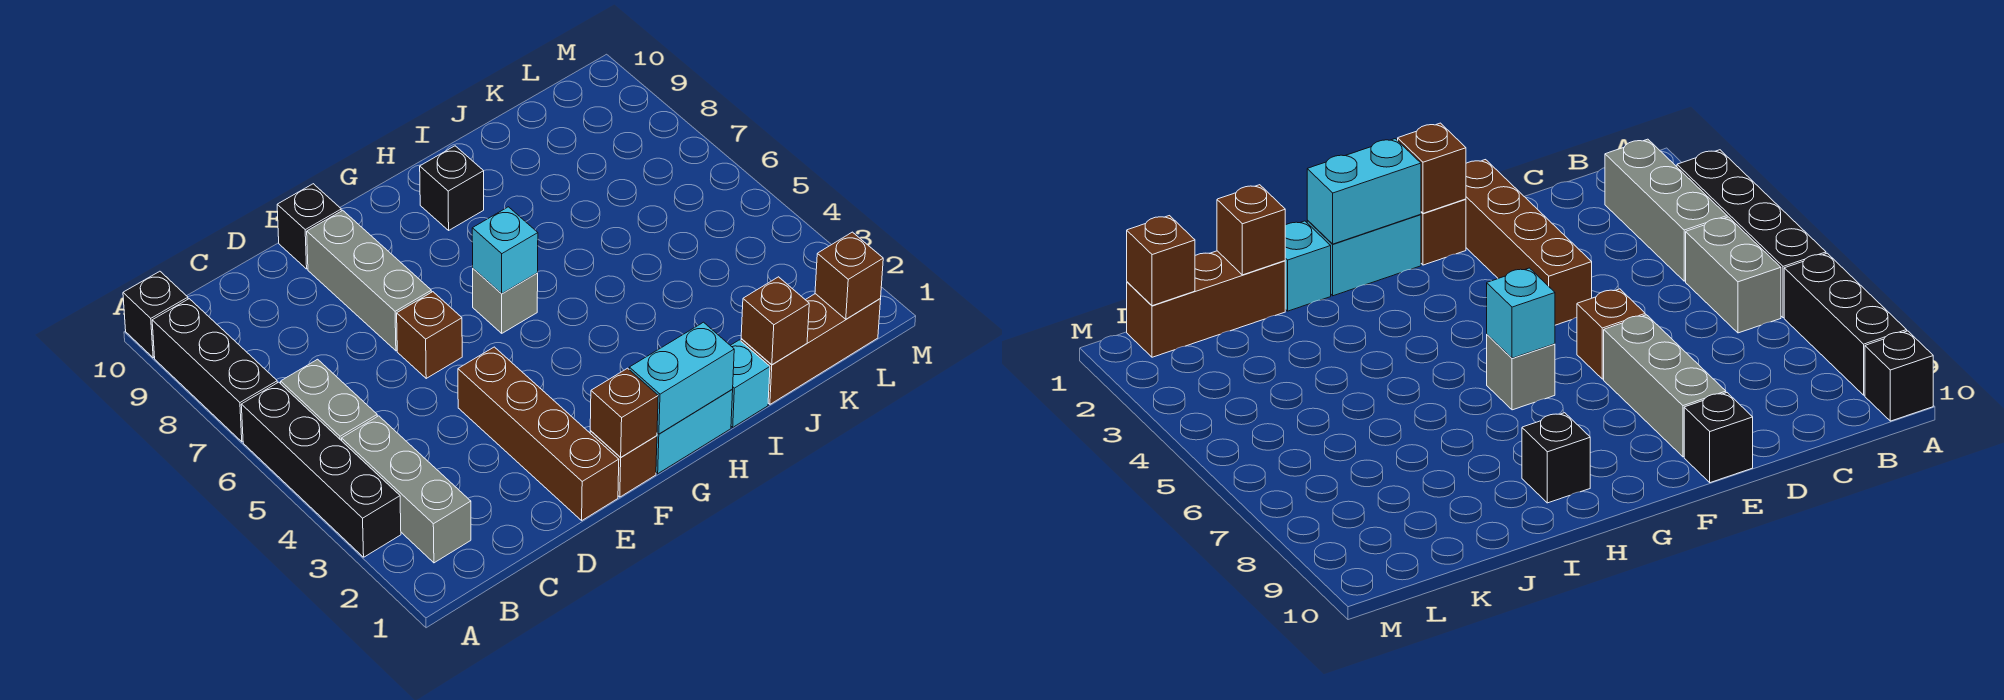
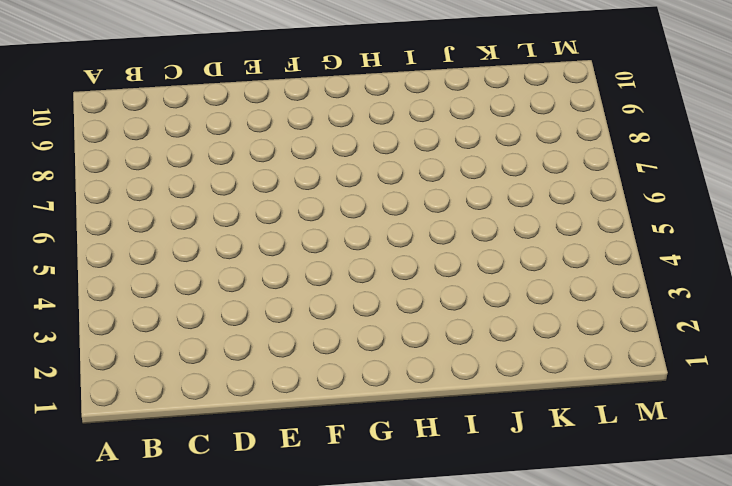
none -> black brick A3:A6 level 1
none -> black brick A7:A9 level 1
none -> black brick A10 level 1

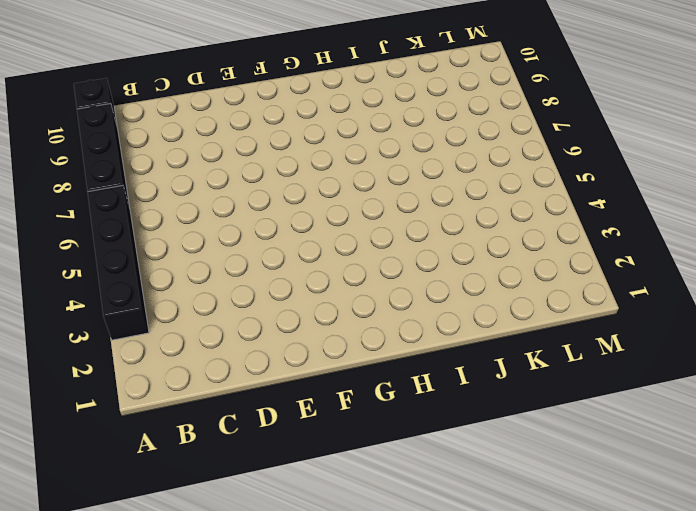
none -> grey brick B2:B4 level 1
none -> grey brick B5:B6 level 1
none -> brown brick E1:E4 level 1

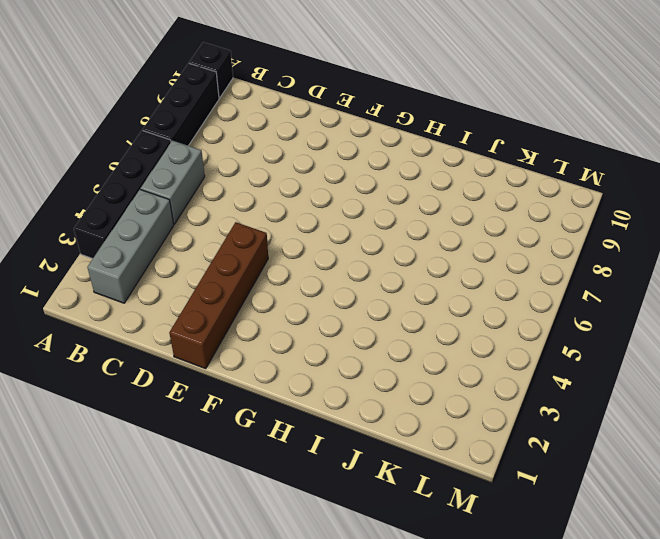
none -> brown brick E6 level 1
none -> grey brick E7:E9 level 1
none -> black brick E10 level 1

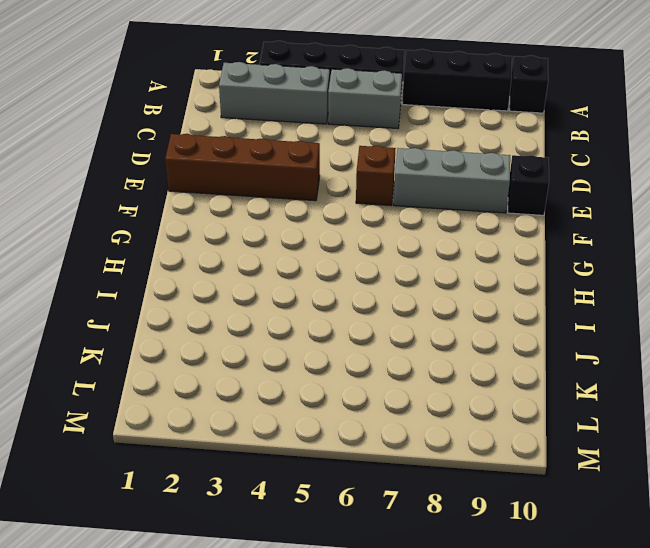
none -> brown brick F1 level 1
none -> cyan brick G1:H1 level 1
none -> grey brick G6 level 1

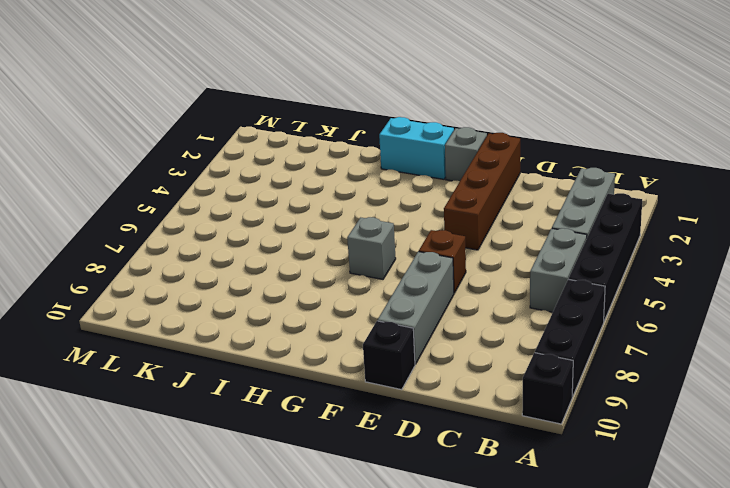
grey brick F1 level 1 -> brown brick F1 level 1
none -> black brick H9 level 1
none -> cyan brick I1 level 1
none -> brown brick J1:L1 level 1

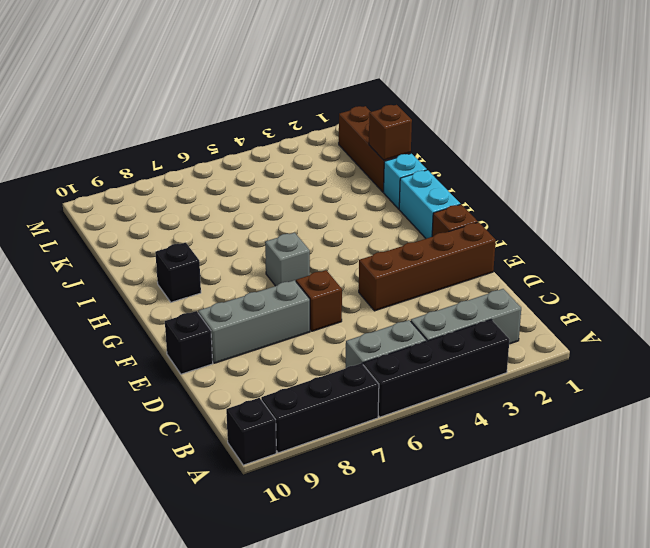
none -> brown brick F1 level 2
none -> cyan brick G1:H1 level 2
none -> cyan brick G6 level 2

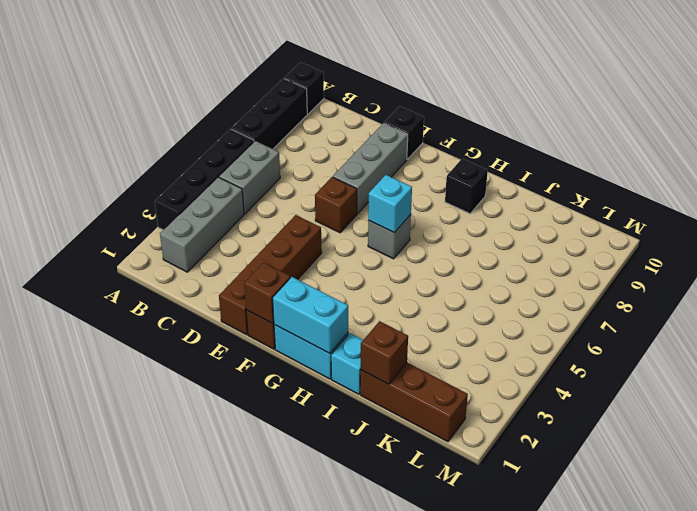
none -> brown brick L1 level 2

